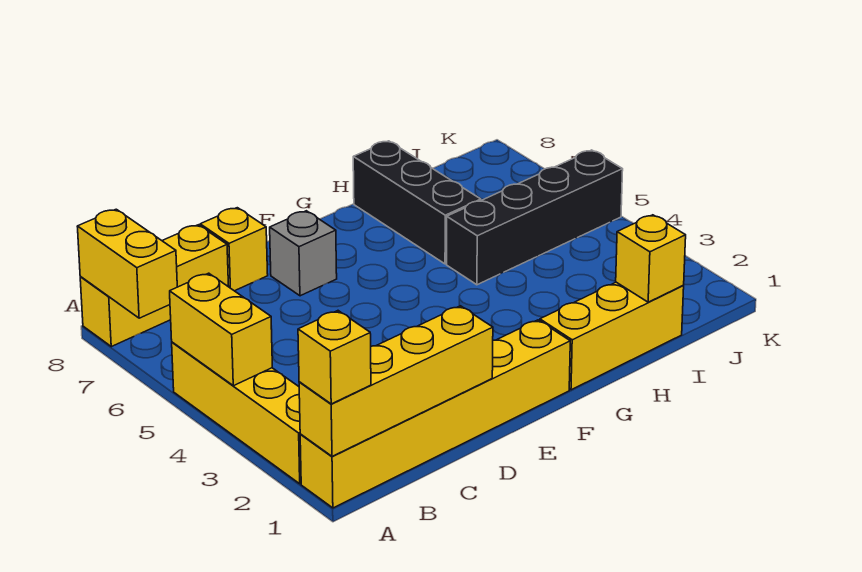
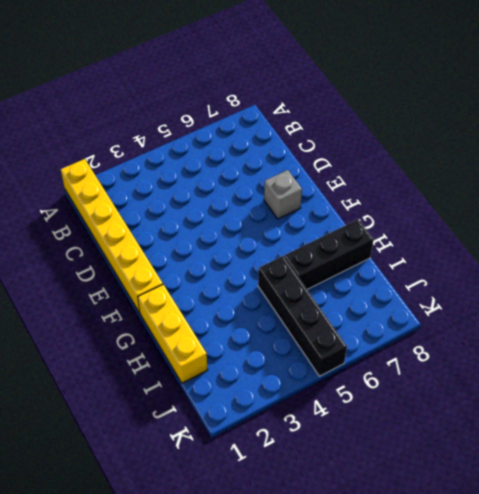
none -> yellow brick A2:A5 level 1
none -> yellow brick A8:C8 level 1
none -> yellow brick D8 level 1

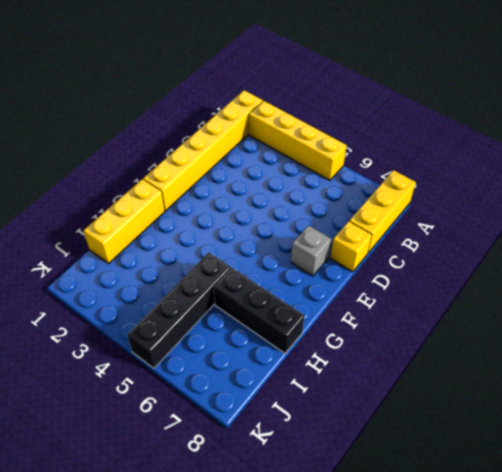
none -> yellow brick A1:D1 level 2
none -> yellow brick A4:A5 level 2
none -> yellow brick A7:A8 level 2

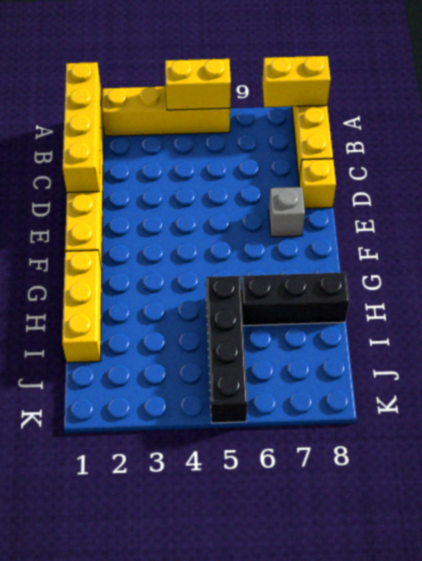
none -> yellow brick I1 level 2
none -> yellow brick A1 level 3

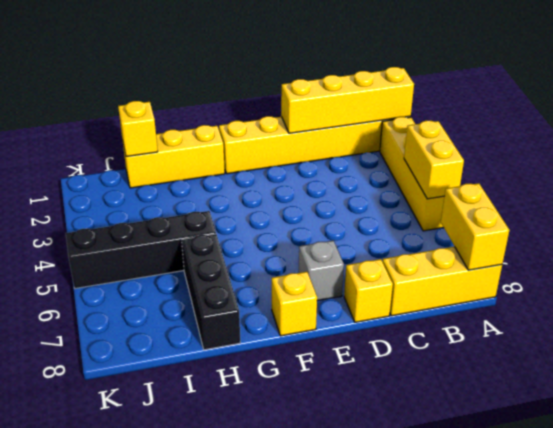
yellow brick F8 level 1 -> yellow brick A1 level 3

